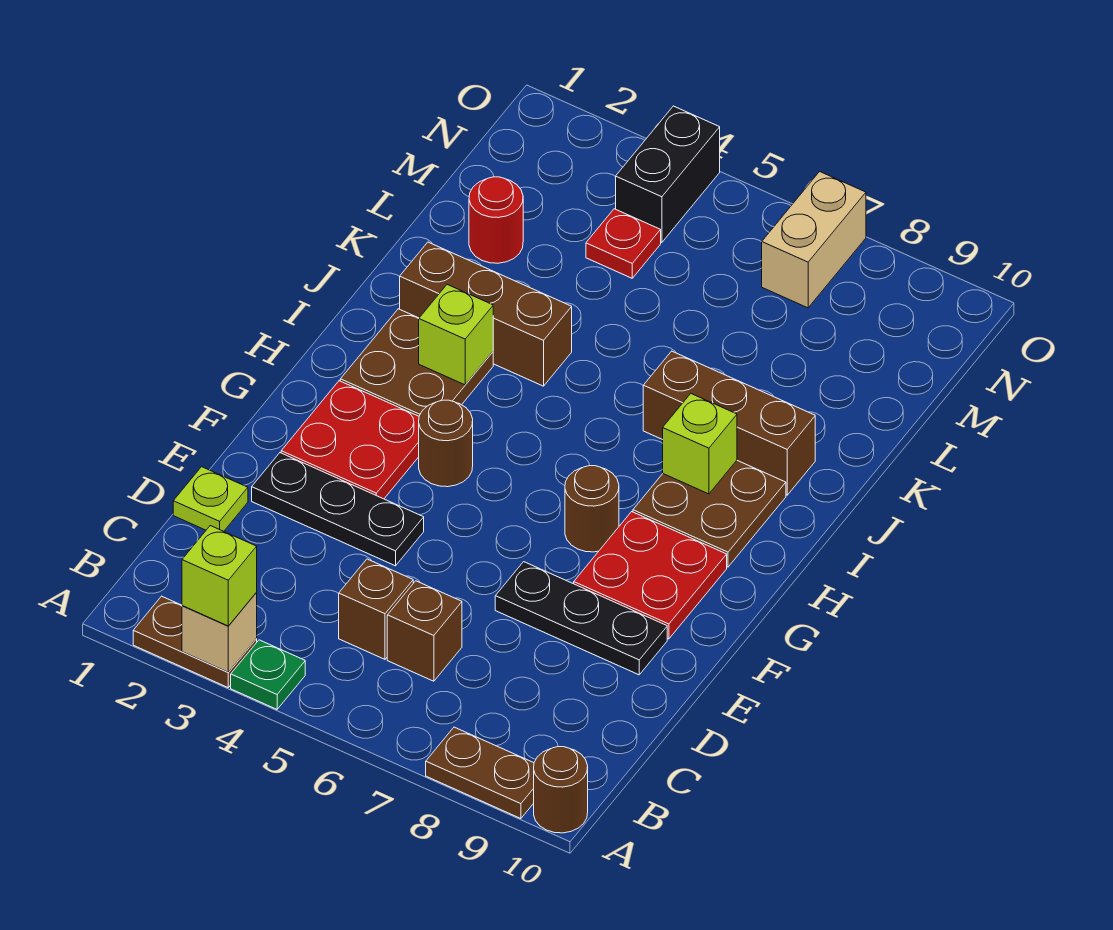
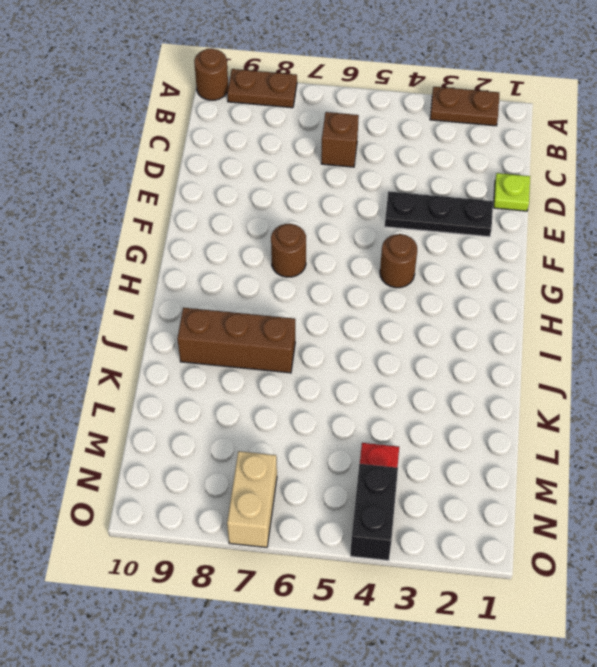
none -> green plate A4 level 1
none -> brown brick C5 level 1
none -> black plate E7:E9 level 1

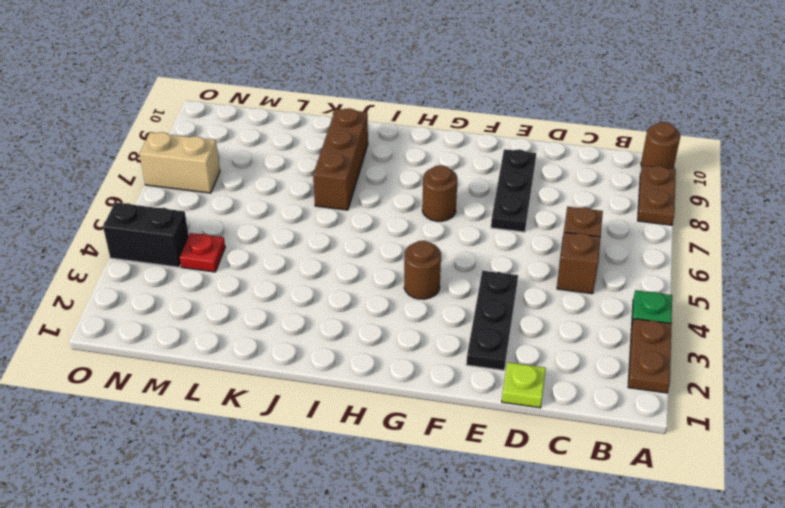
none -> red plate F2:G3 level 1
none -> red plate F8:G9 level 1
none -> brown plate H2:I3 level 1

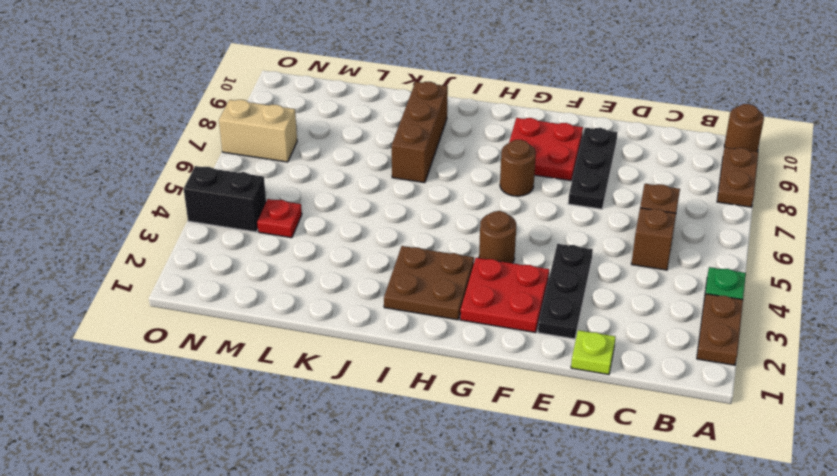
none -> brown plate H8:I9 level 1
none -> brown brick J2:J4 level 1
none -> red round brick L2 level 1

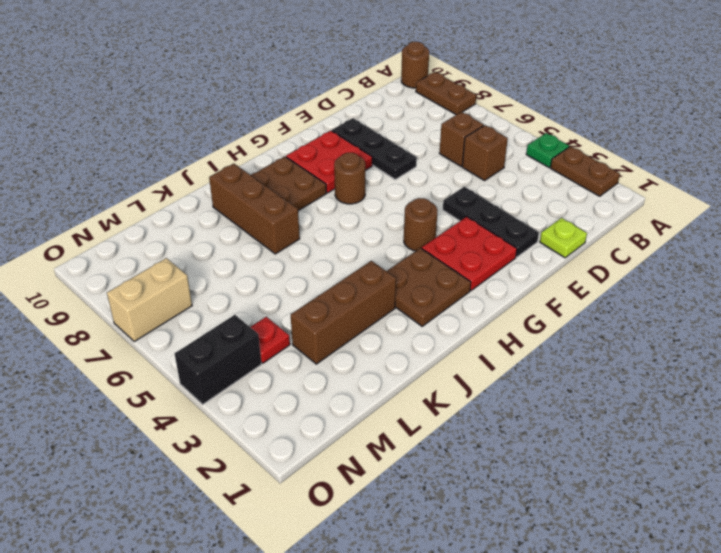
brown brick J3:L3 level 1 -> brown brick J2:J4 level 1
none -> red round brick L2 level 1
none -> tan brick A3 level 2
none -> lime brick I3 level 2

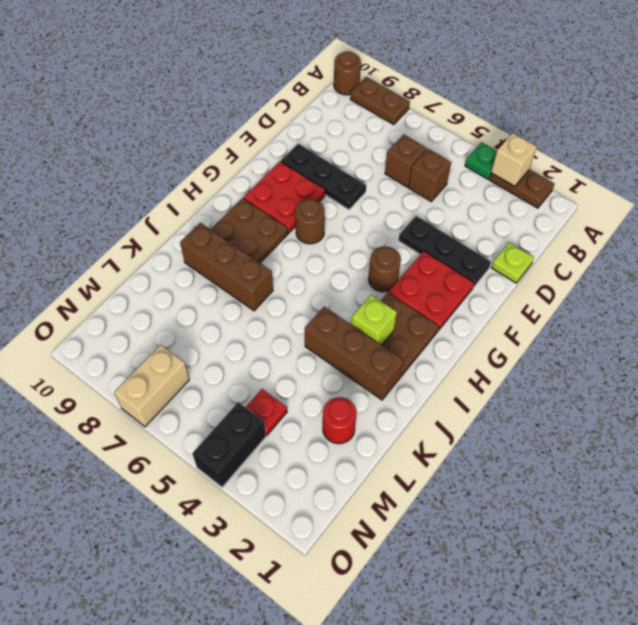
none -> lime brick I8 level 2
none -> lime brick A3 level 3

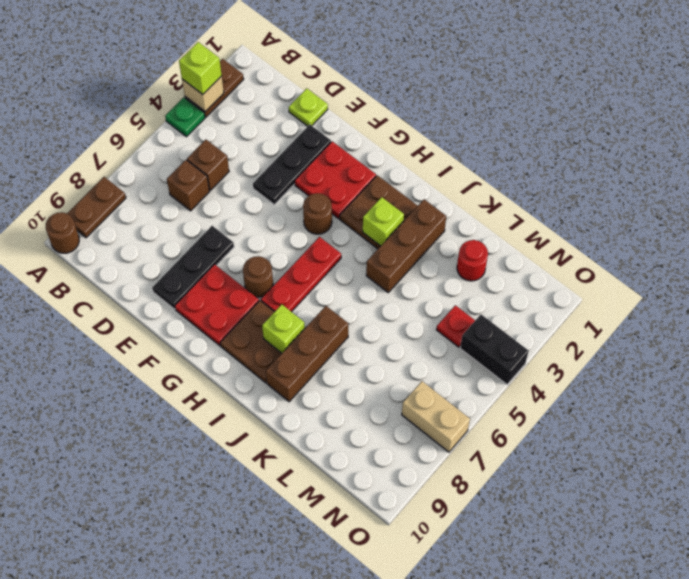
red plate H5:H7 level 1 -> none

